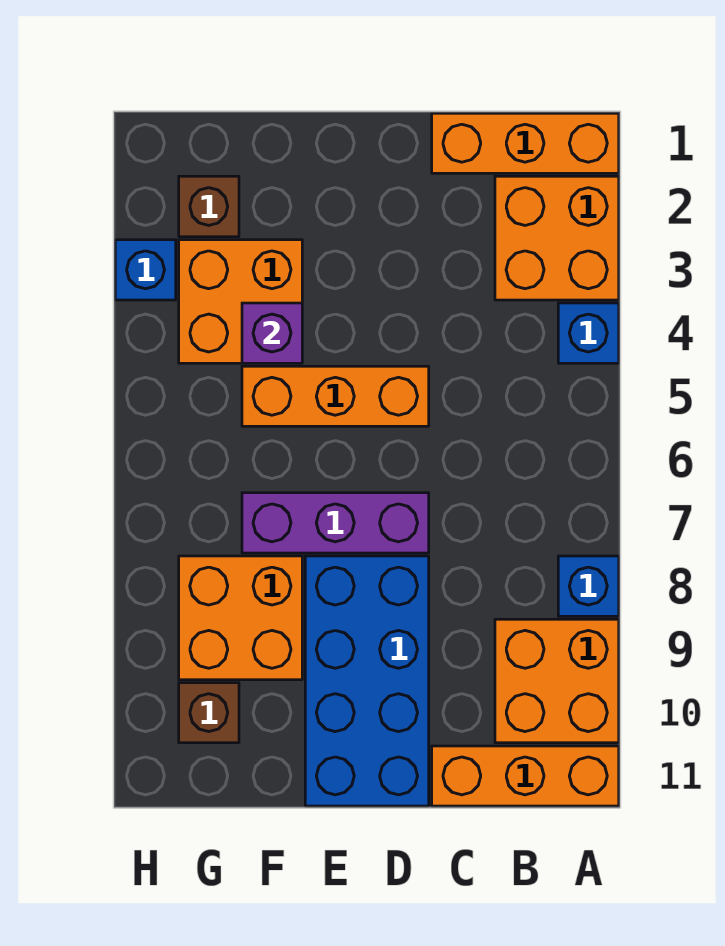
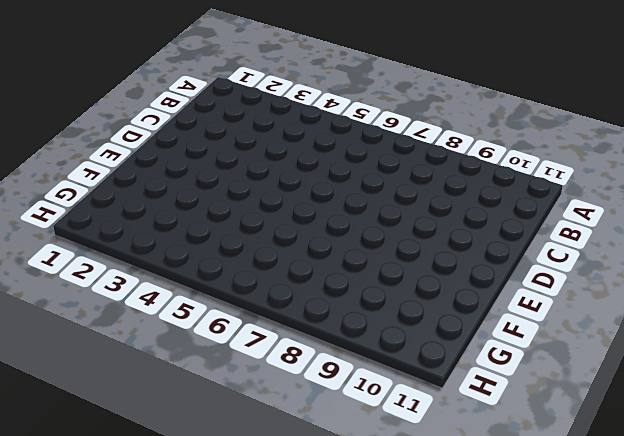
none -> orange brick A1:C1 level 1
none -> orange brick A2:B3 level 1
none -> blue brick A4 level 1

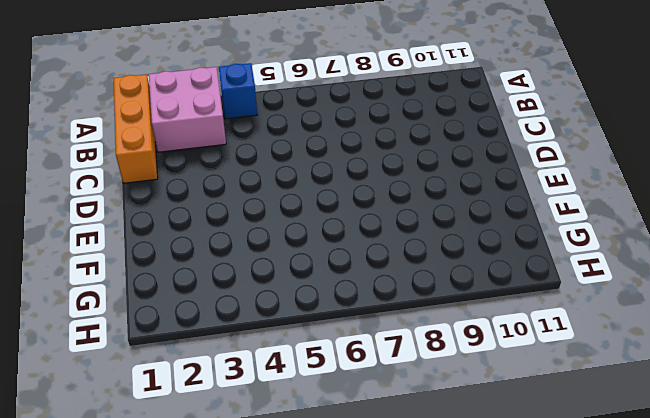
pink brick A2:B3 level 1 -> orange brick A2:B3 level 1
none -> blue brick A8 level 1
none -> orange brick A9:B10 level 1
none -> orange brick A11:C11 level 1

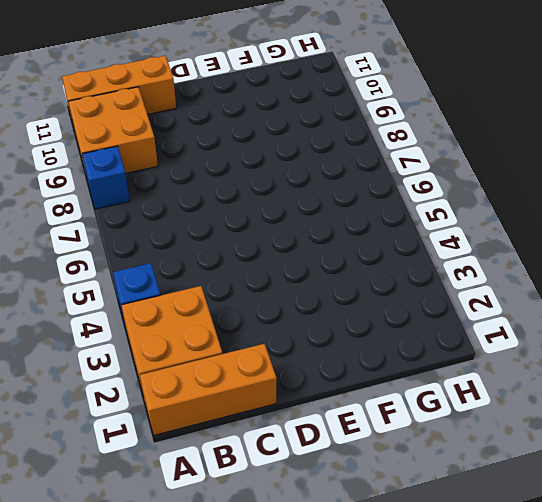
none -> orange brick D5:F5 level 1
none -> purple brick D7:F7 level 1
none -> blue brick D8:E11 level 1

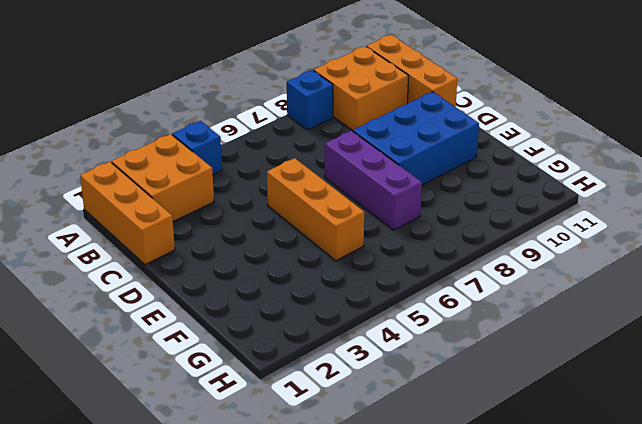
blue brick D8:E10 level 1 -> blue brick D8:E11 level 1
none -> orange brick F3:G4 level 1
none -> orange brick F8:G9 level 1
none -> brown brick G2 level 1

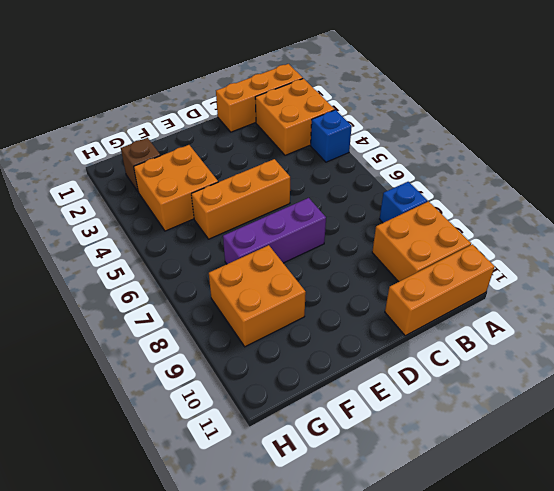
none -> blue brick D8:E11 level 1
none -> brown brick G10 level 1
none -> blue brick H3 level 1

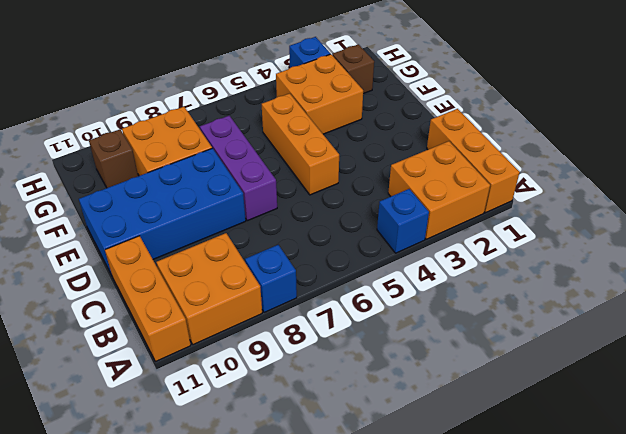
none -> purple brick F4 level 2

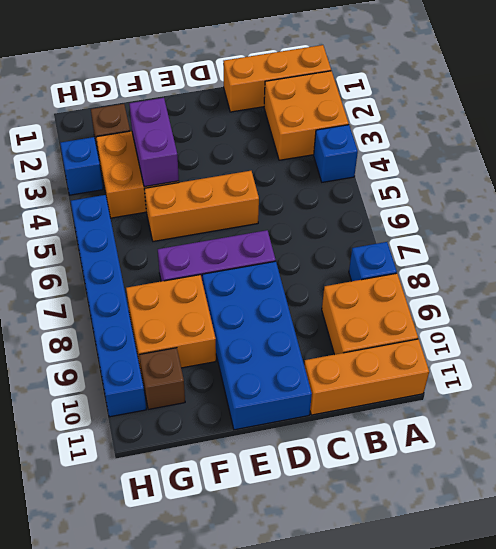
purple brick F3:F4 level 2 -> purple brick F4 level 2
blue brick H5:H10 level 1 -> none

